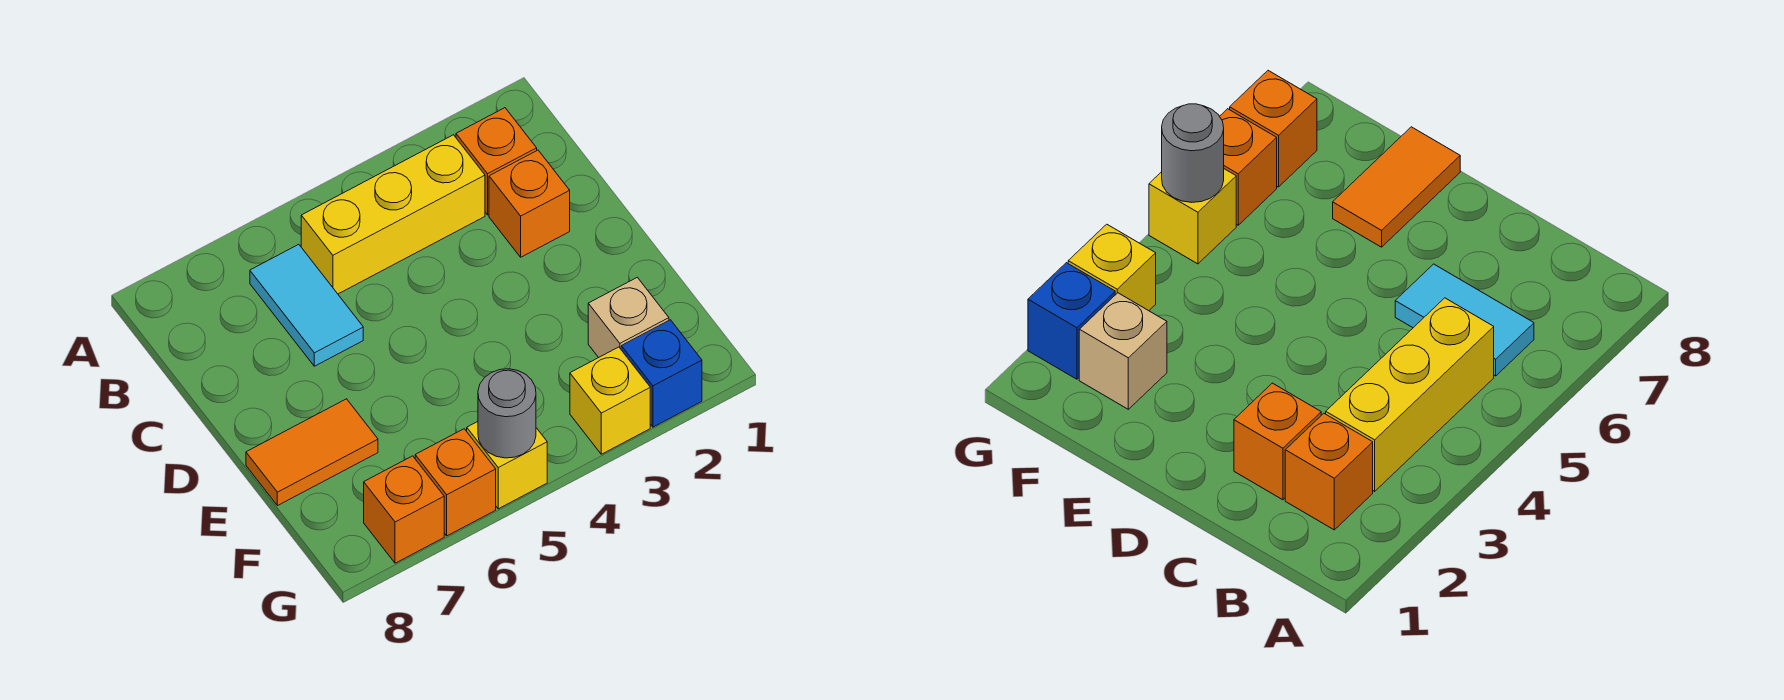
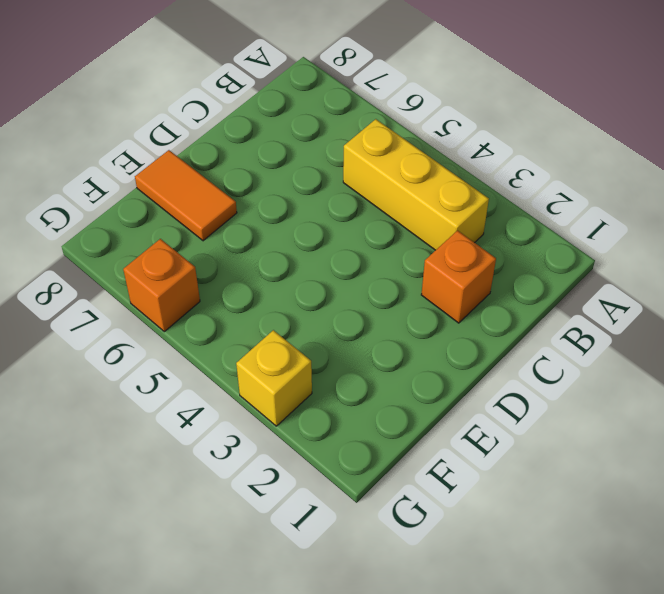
none -> orange brick B2 level 1
none -> cyan tile B6:C6 level 1
none -> tan brick F2 level 1

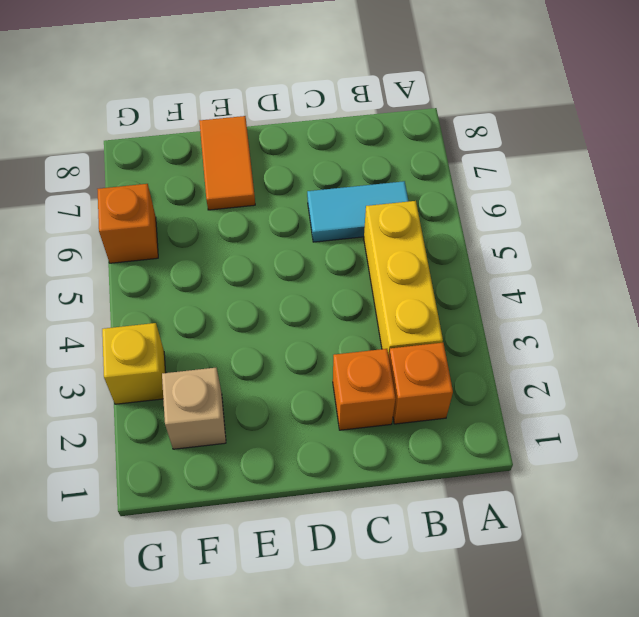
none -> blue brick G2 level 1
none -> yellow brick G5 level 1
none -> orange brick G7 level 1

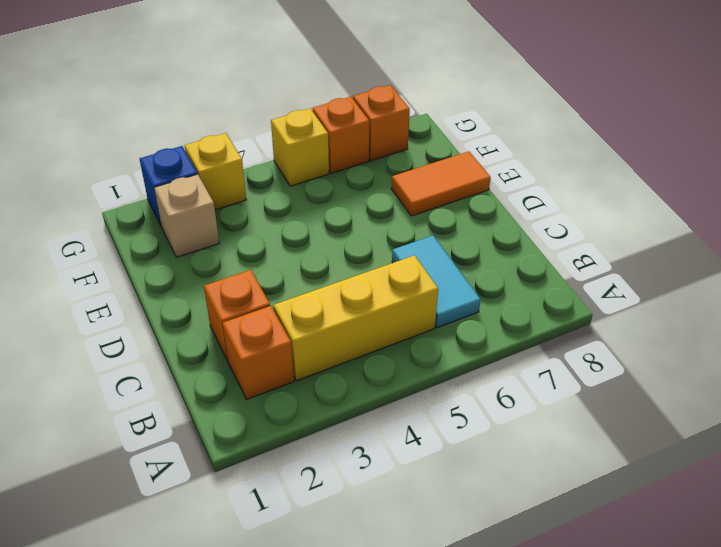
none -> grey round brick G5 level 2

